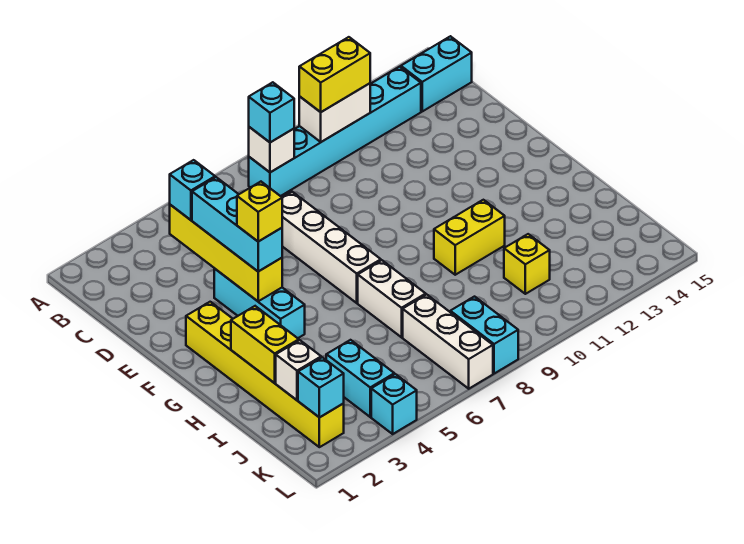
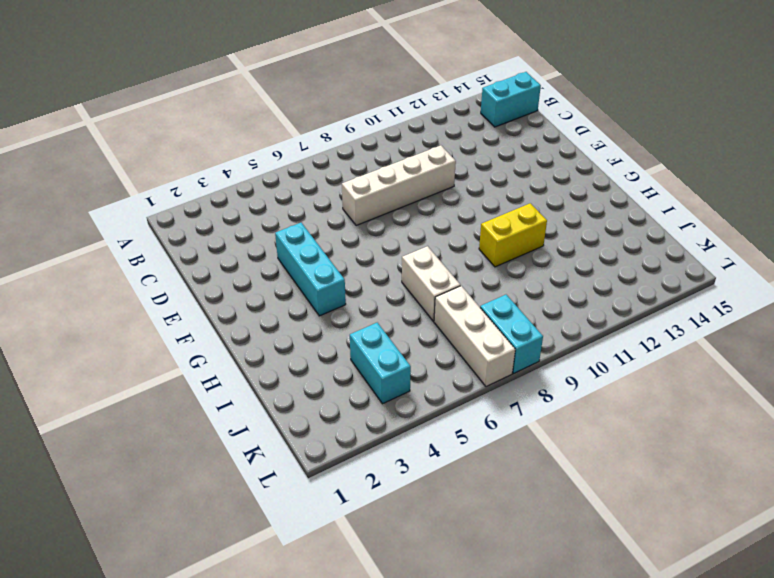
white brick D7:D10 level 1 -> white brick D7:G7 level 1
none -> cyan brick B8:B13 level 1
none -> yellow brick F2:K2 level 1
none -> yellow brick J11 level 1

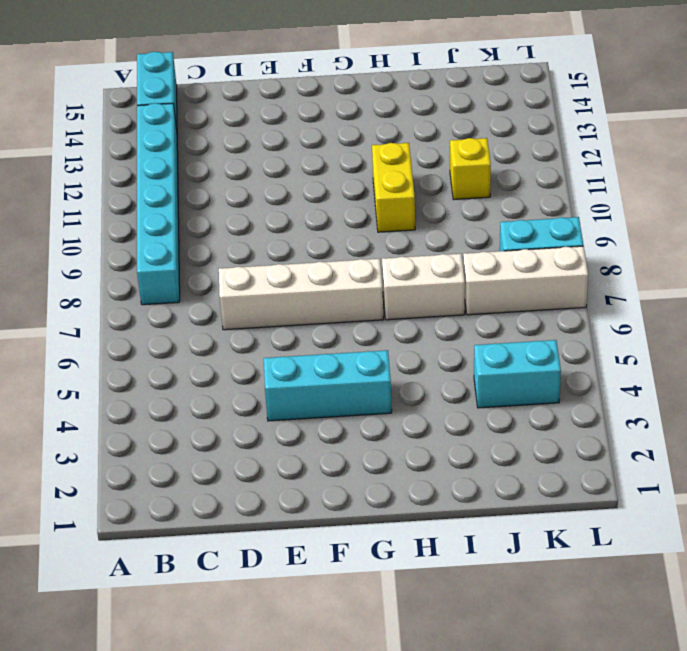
none -> yellow brick F2:K2 level 1
none -> cyan brick L4 level 1
none -> white brick B8 level 2

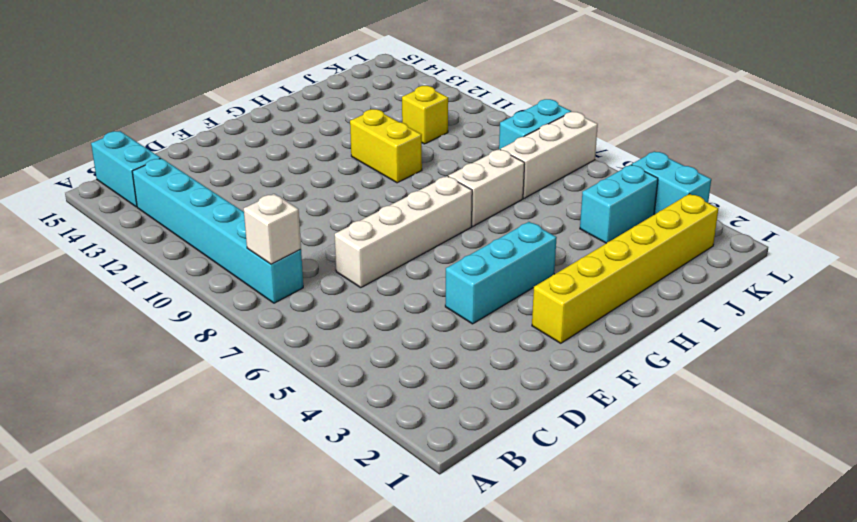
cyan brick L3:L4 level 1 -> cyan brick L4 level 1
none -> white brick B10:B11 level 2
none -> yellow brick C4:F4 level 2
none -> yellow brick H2:I2 level 2

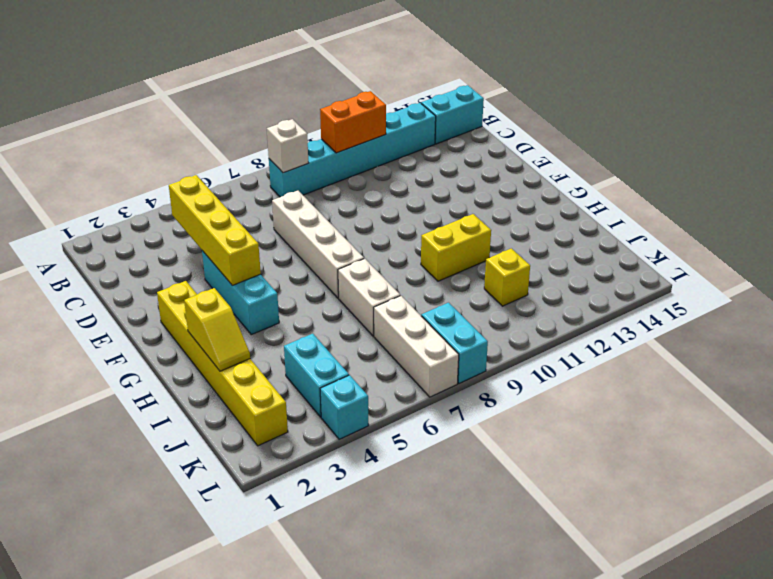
orange brick B10:B11 level 2 -> white brick B10:B11 level 2
yellow slope H2:I2 level 2 top H -> yellow brick H2:I2 level 2
none -> white brick J2 level 2
none -> cyan brick K2 level 2
none -> cyan brick B8 level 3

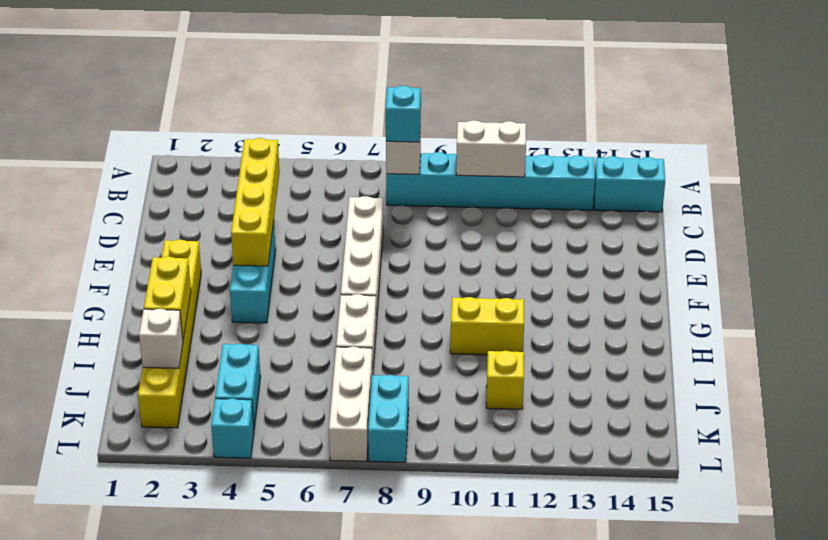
none -> cyan brick K2 level 2
none -> yellow brick B10:B11 level 3
none -> cyan brick C4 level 3

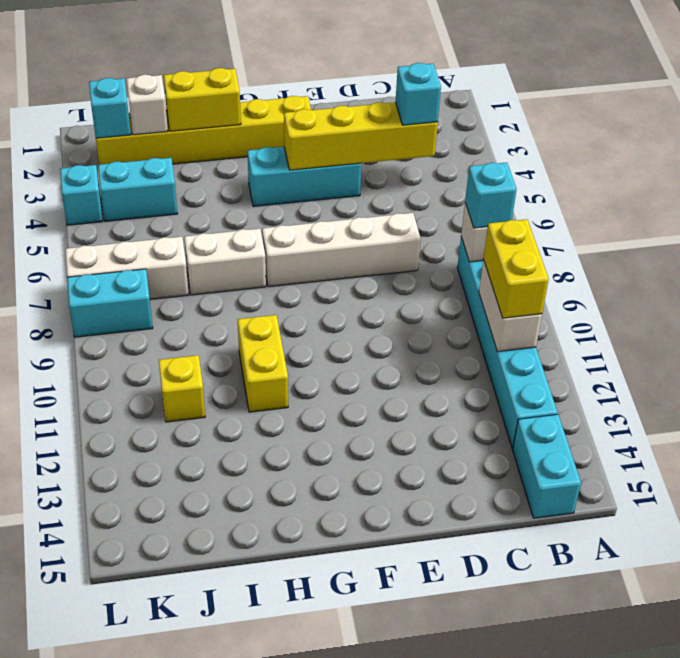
none -> cyan brick D4:F4 level 3
none -> yellow brick F4 level 4

